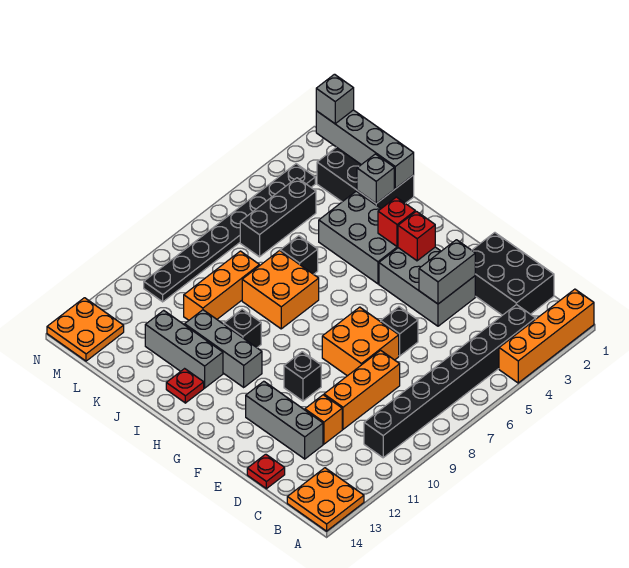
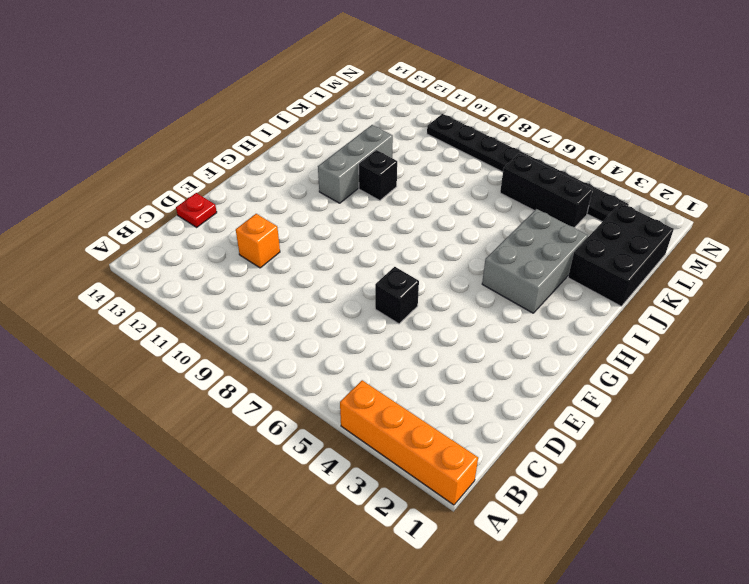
none -> orange plate A13:B14 level 1
none -> black brick B3:B10 level 1
none -> black brick C1:E2 level 1
none -> orange brick D8:D10 level 1

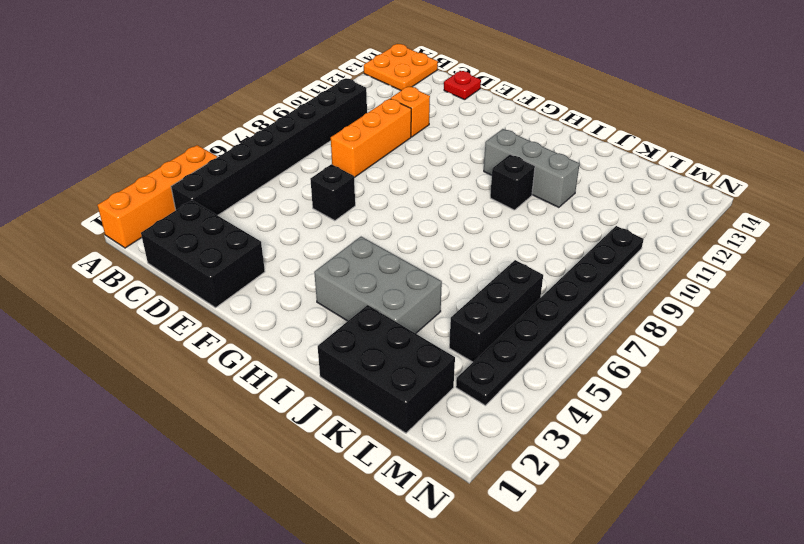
none -> grey brick D12:F12 level 1
none -> grey brick E3:G4 level 1
none -> orange brick E7:F8 level 1
none -> black brick F10 level 1

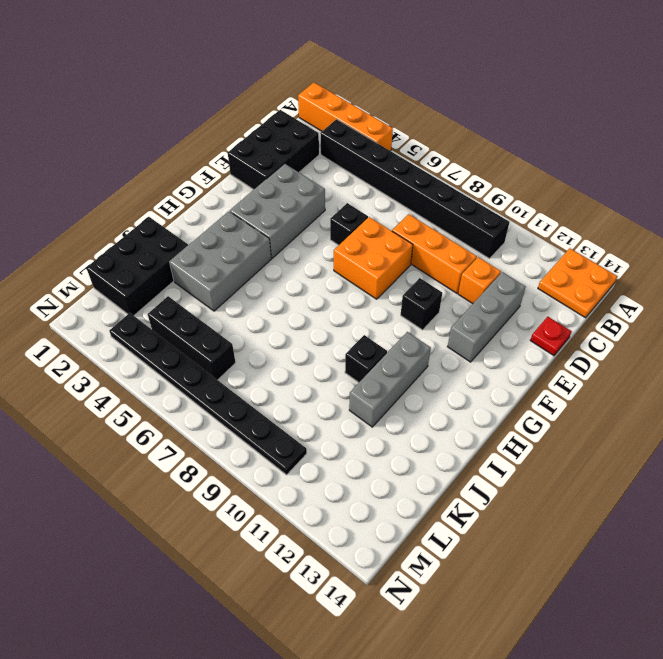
none -> orange brick I7:J8 level 1
none -> grey brick I12:K12 level 1
none -> red plate I13 level 1
none -> black brick J6 level 1

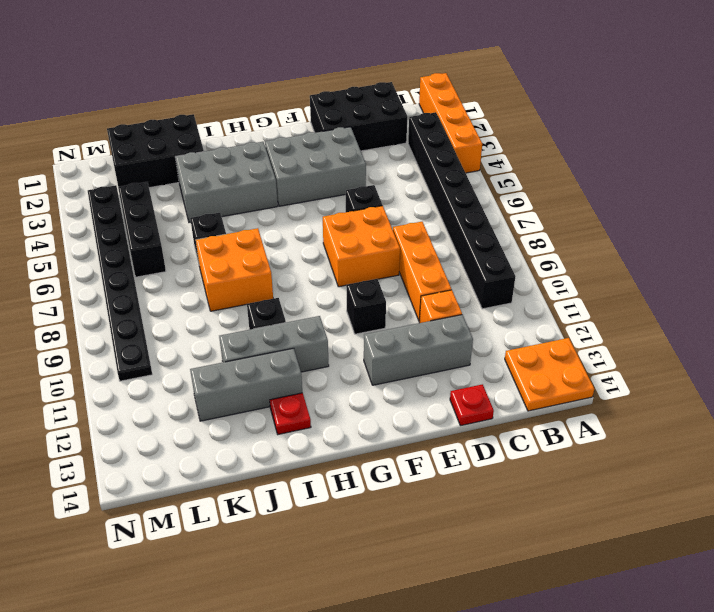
none -> orange brick K8:K10 level 1
none -> orange plate M13:N14 level 1
none -> grey brick E3:E4 level 2
none -> red brick G3 level 2

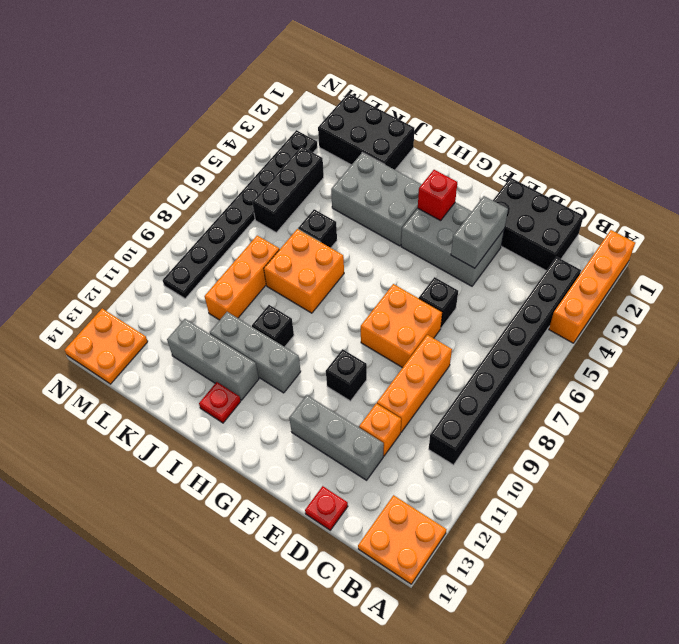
none -> red brick H3 level 2
none -> grey brick J1:M1 level 2
none -> grey brick J2 level 2
none -> grey brick M1 level 3

